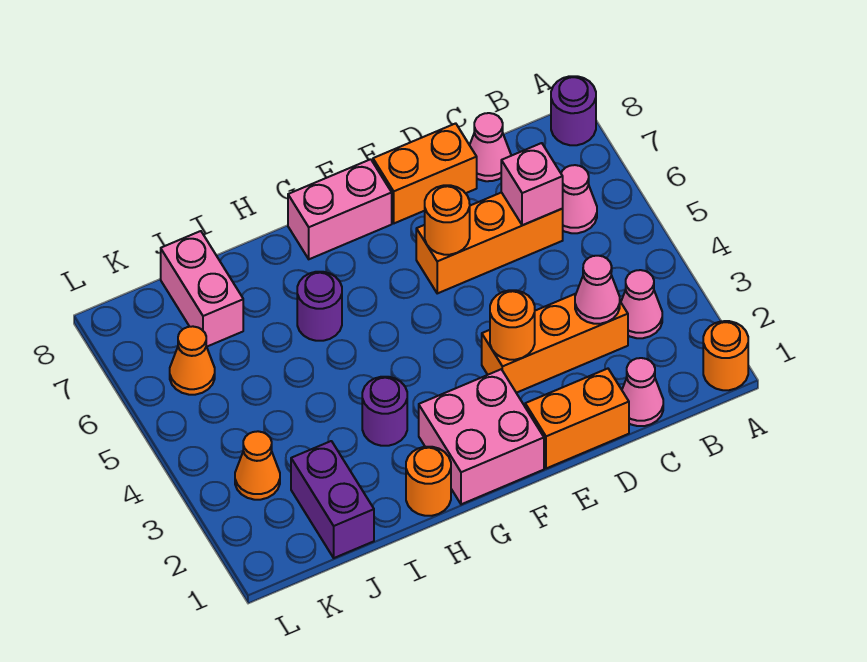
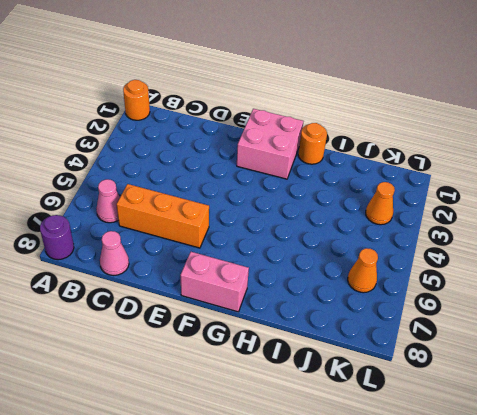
none -> pink cone B3 level 1
none -> pink cone C1 level 1
none -> orange brick C3:E3 level 1

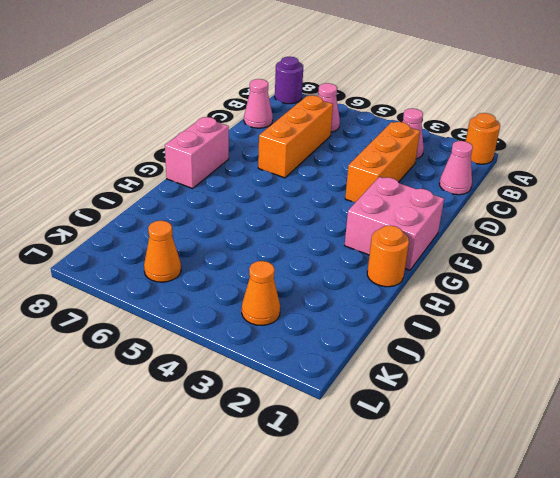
none -> orange brick D1:E1 level 1
none -> orange brick D8:E8 level 1
none -> purple round brick H3 level 1

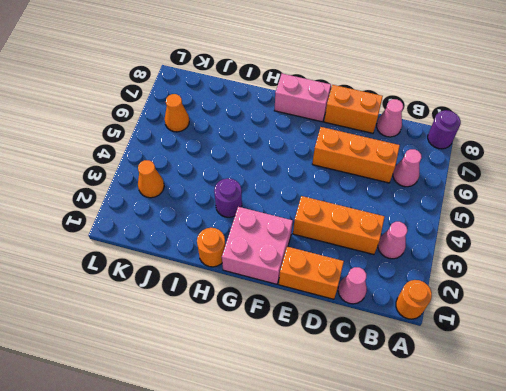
none -> purple round brick H6 level 1
none -> purple brick J1:J2 level 1
none -> pink brick J7:J8 level 1

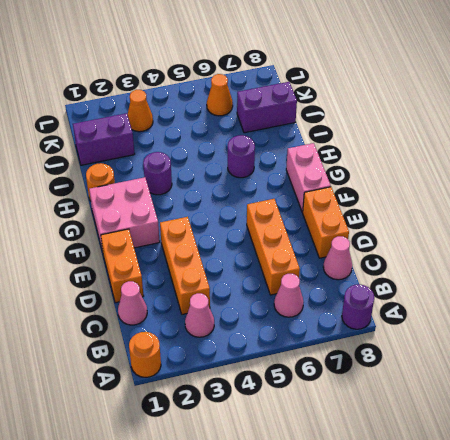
purple brick J7:J8 level 1 -> pink brick J7:J8 level 1
none -> pink cone C3 level 2
none -> pink brick C6 level 2
none -> orange round brick E3 level 2

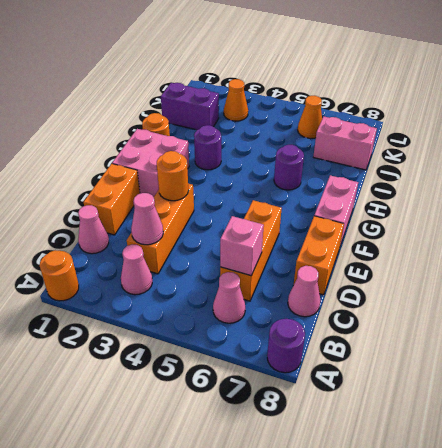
none -> orange round brick E6 level 2

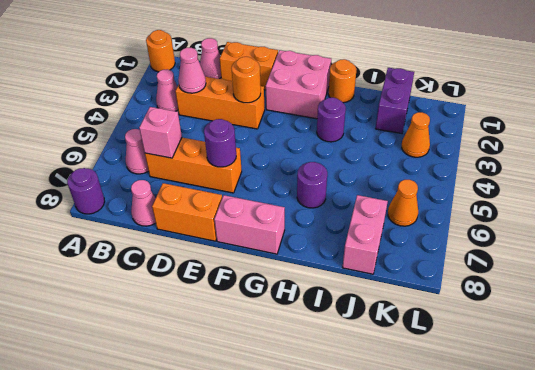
purple round brick E6 level 2 -> orange round brick E6 level 2

